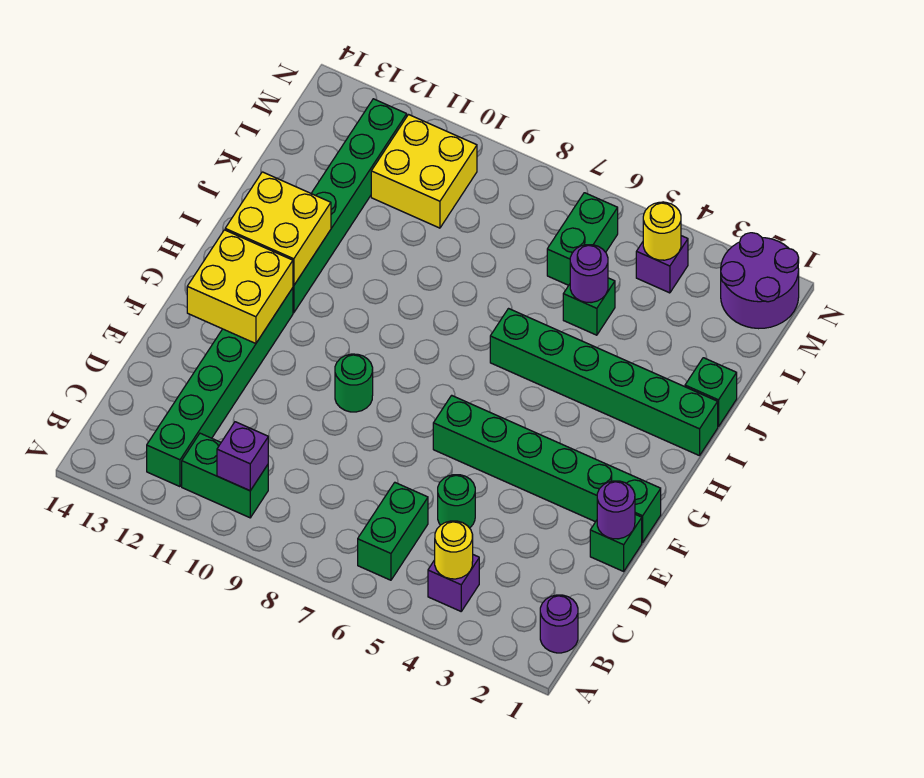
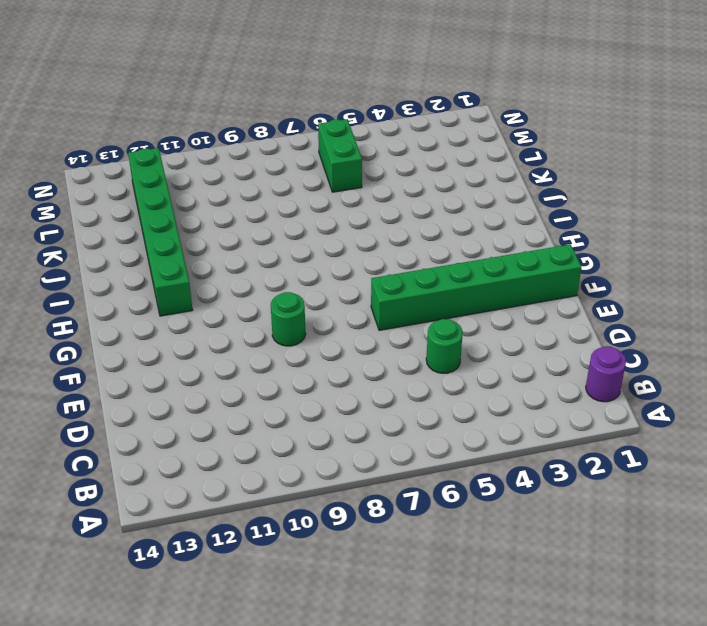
none -> purple brick B4 level 1
none -> green brick B6:C6 level 1
none -> green brick B10:B11 level 1

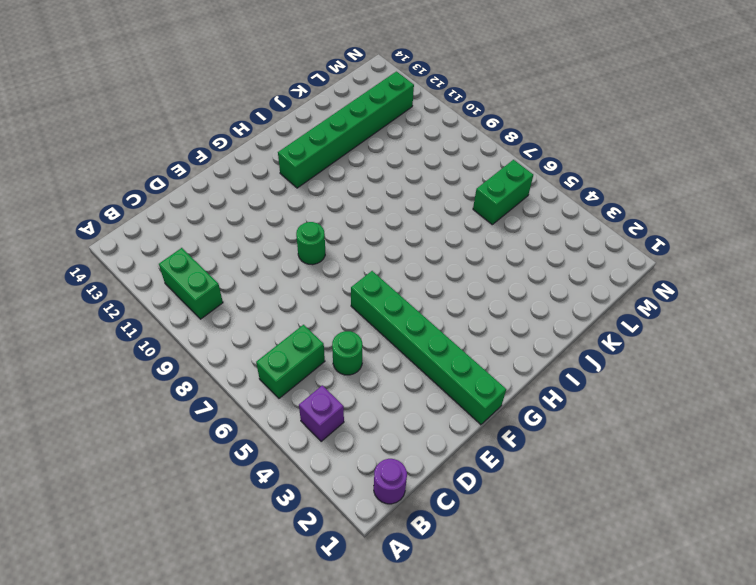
none -> green brick B12:G12 level 1
none -> green brick E1 level 1
none -> green brick I1:I6 level 1

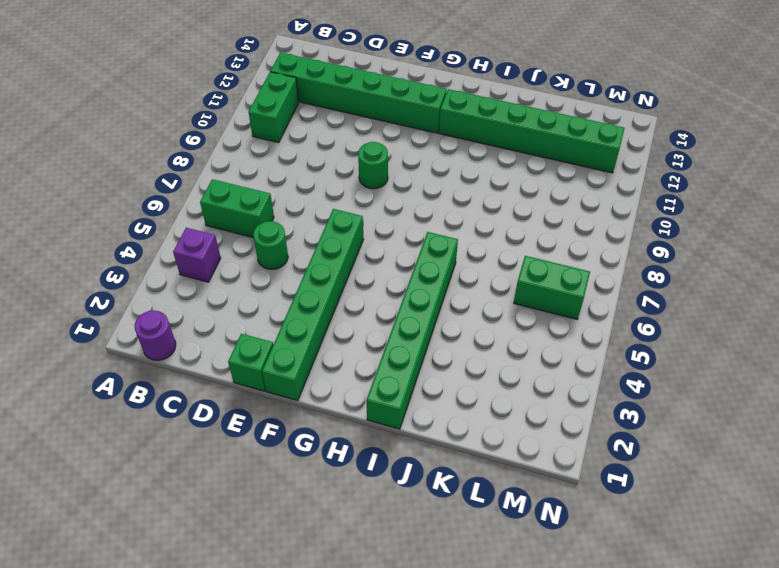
none -> green brick J1 level 1
none -> green brick K5 level 1
none -> yellow brick L10:M11 level 1

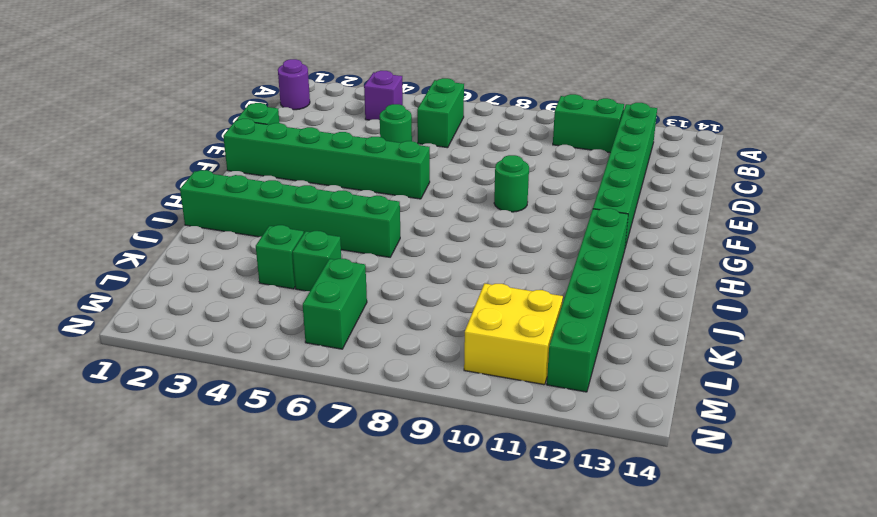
green brick K4 level 1 -> green brick J1 level 1
none -> purple round brick M1:N2 level 1
none -> purple brick M4 level 1
none -> yellow round brick B4 level 2

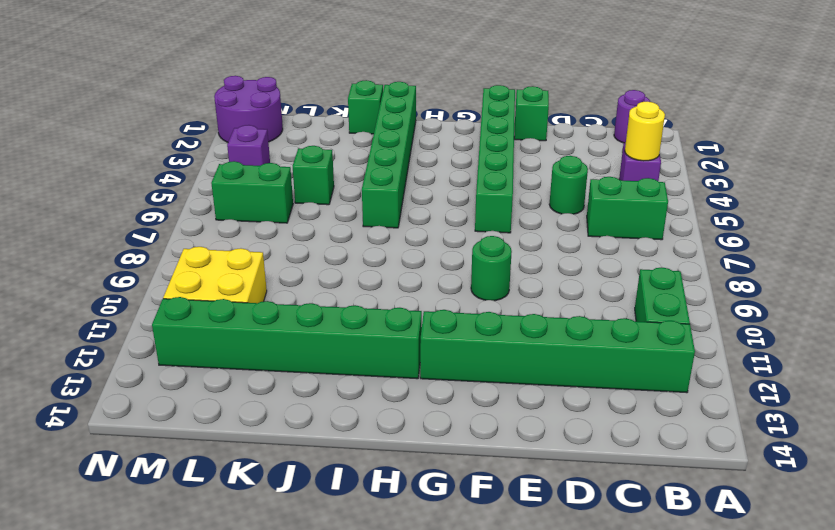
none -> purple brick B10 level 2
none -> purple round brick E1 level 2
none -> yellow brick F12:G13 level 2

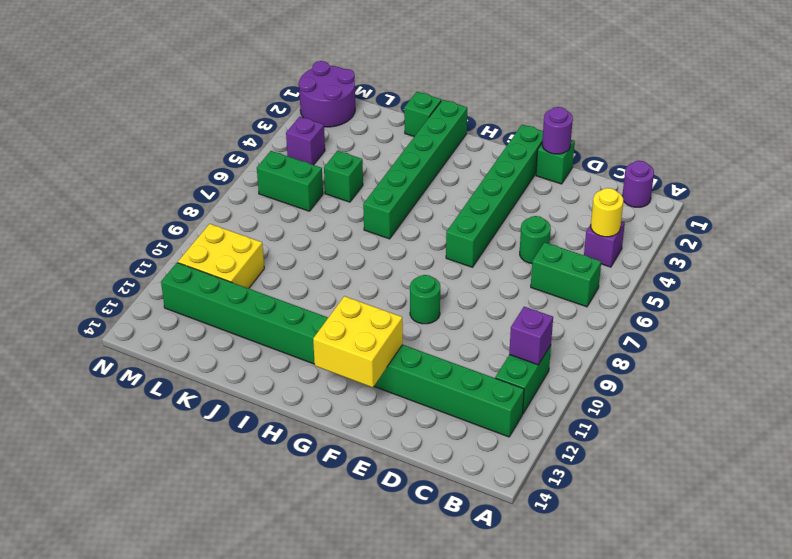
none -> yellow brick H12:I13 level 2
none -> purple round brick K5 level 2
none -> yellow round brick M4 level 2

